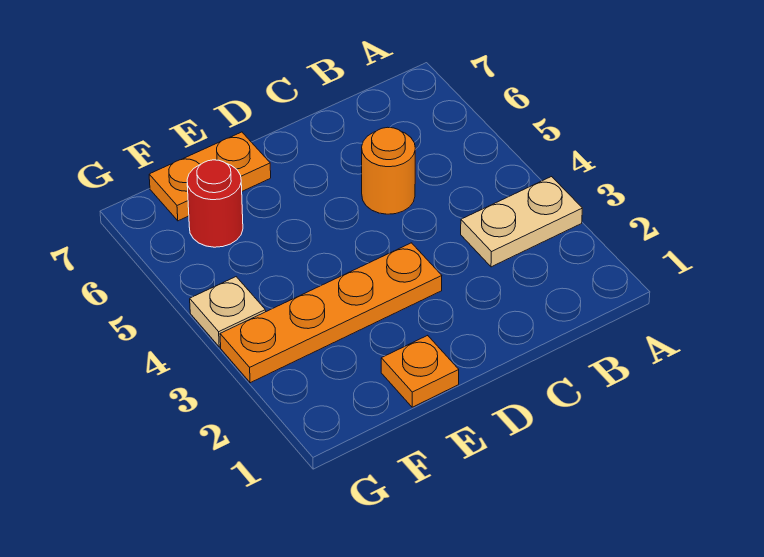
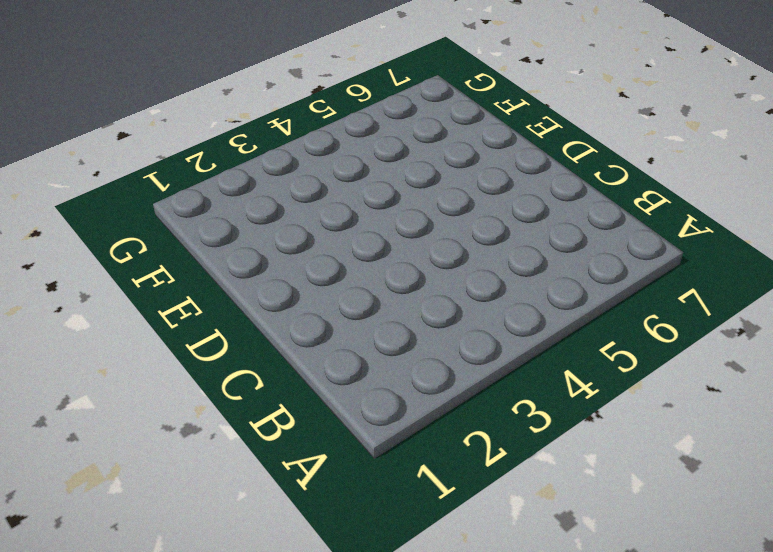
none -> tan plate A3:B3 level 1
none -> orange round brick C5 level 1

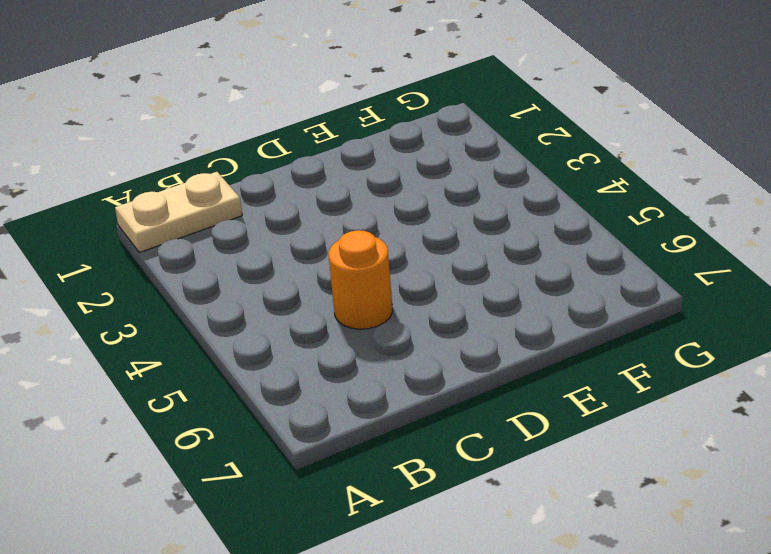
tan plate A1:B1 level 1 -> tan plate A3:B3 level 1
none -> orange plate D3:G3 level 1
none -> orange plate E1 level 1

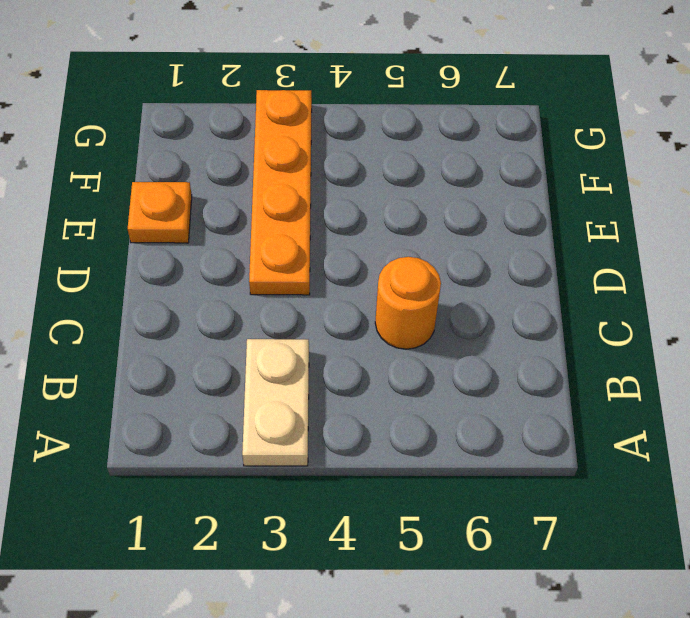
none -> orange plate E7:F7 level 1
none -> red round brick F6 level 1

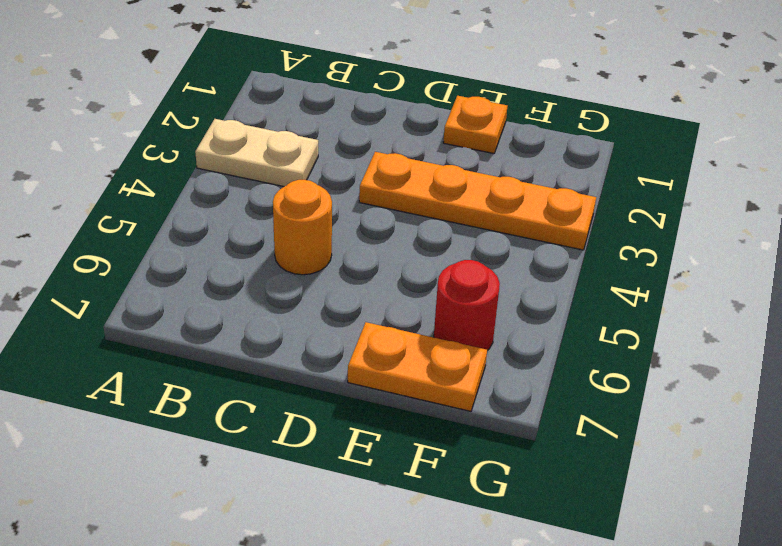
none -> tan plate G4 level 1

